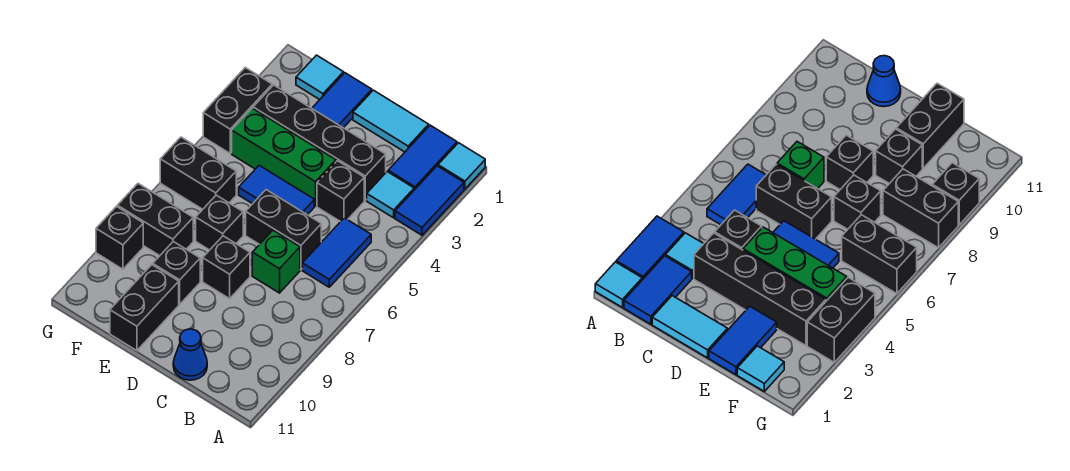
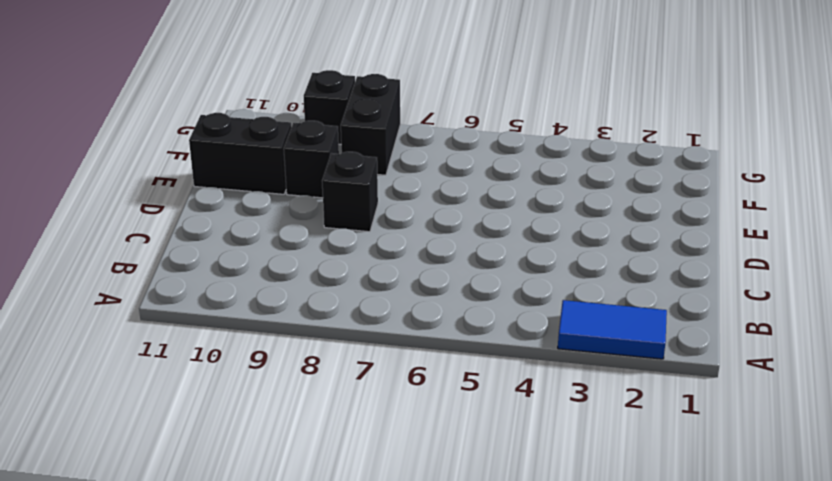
none -> cyan tile A1 level 1
none -> blue tile B1:B2 level 1
none -> cyan tile B3 level 1

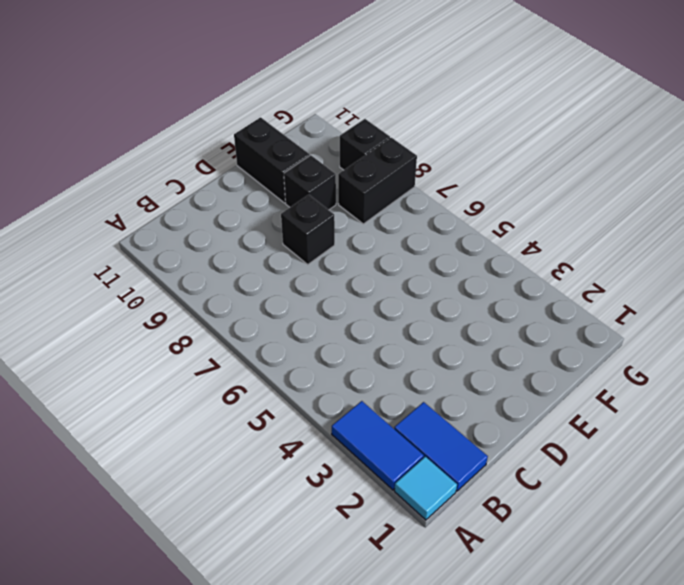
none -> cyan tile B3 level 1
none -> blue tile B5:B6 level 1
none -> cyan tile C1:D1 level 1

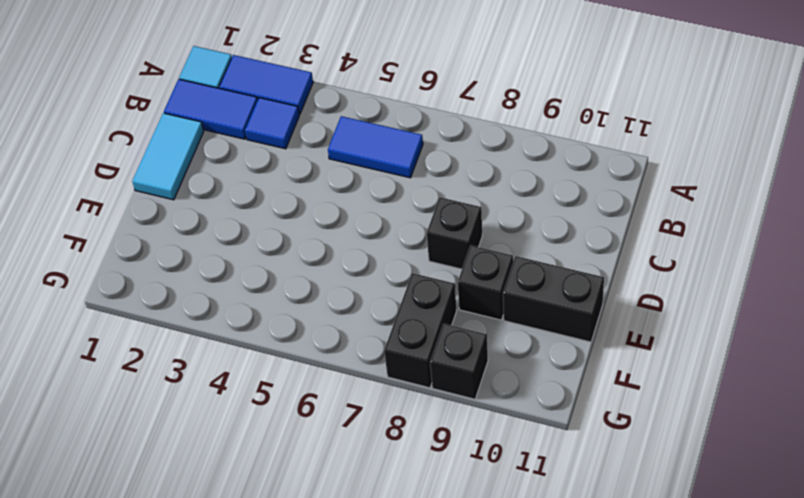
blue tile B3 level 1 -> cyan tile B3 level 1
none -> black brick C3:F3 level 1
none -> black brick C4 level 1
none -> black brick C6:D6 level 1

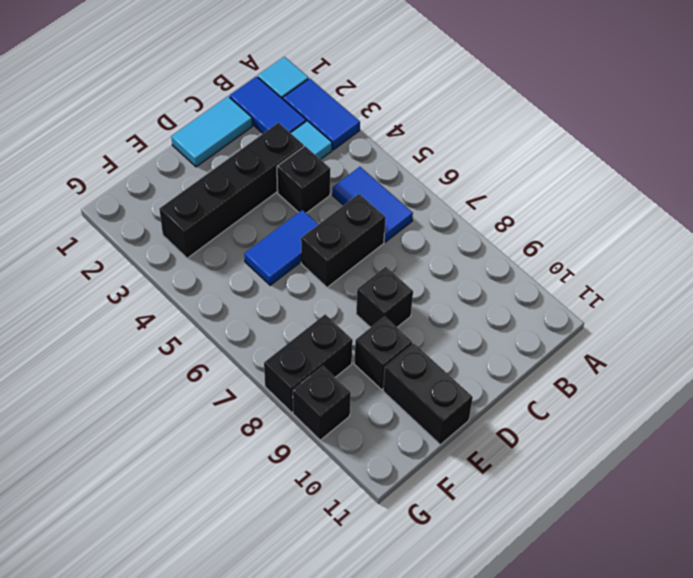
none -> green brick C7 level 1
none -> blue cone C11 level 1
none -> green brick D4:F4 level 1

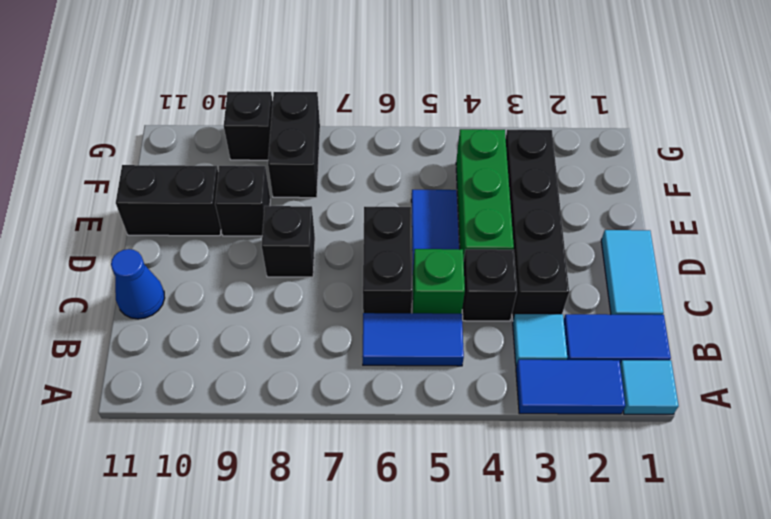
green brick C5 level 1 -> green brick C7 level 1
none -> blue tile E1:E2 level 1
none -> black brick E7 level 1
none -> cyan tile F1 level 1

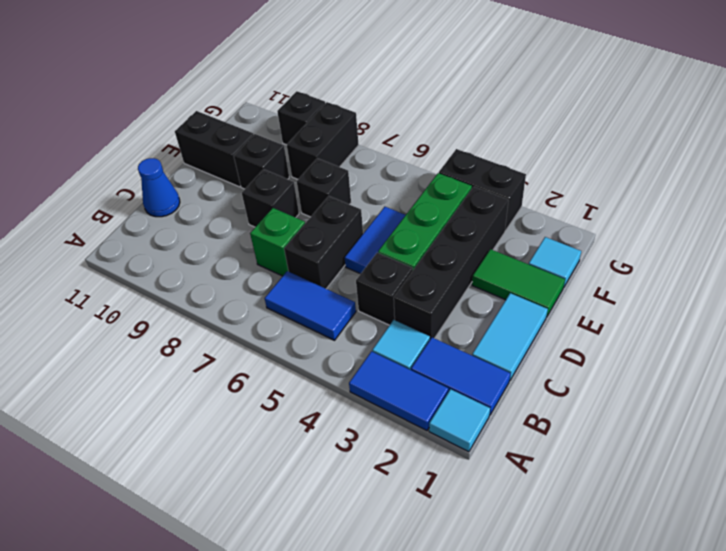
green tile E1:E2 level 1 -> blue tile E1:E2 level 1
none -> black brick F6:G6 level 1

